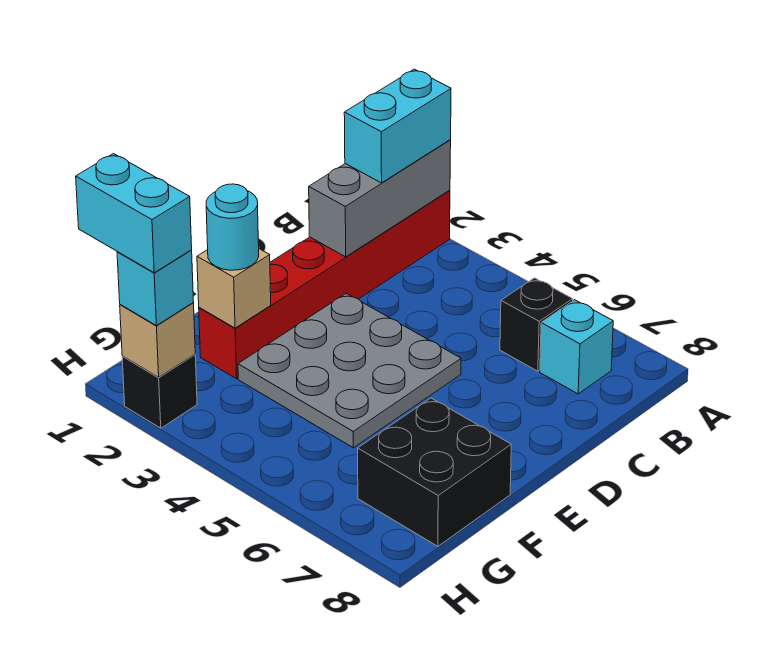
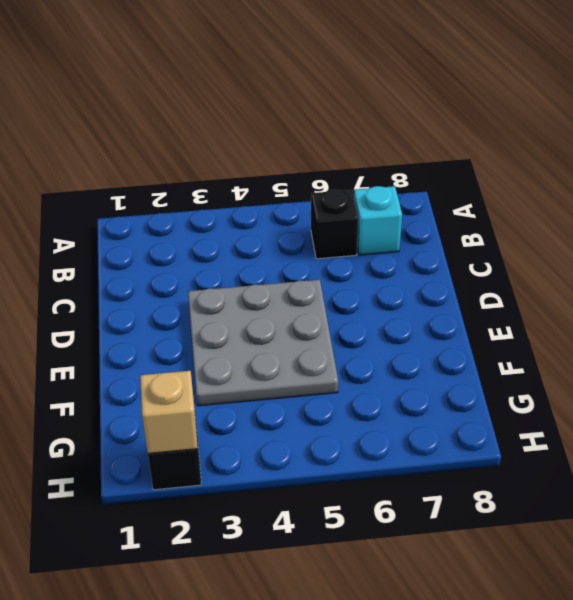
none -> red brick A2:F2 level 1
none -> black brick F7:G8 level 1
none -> grey brick A2:C2 level 2

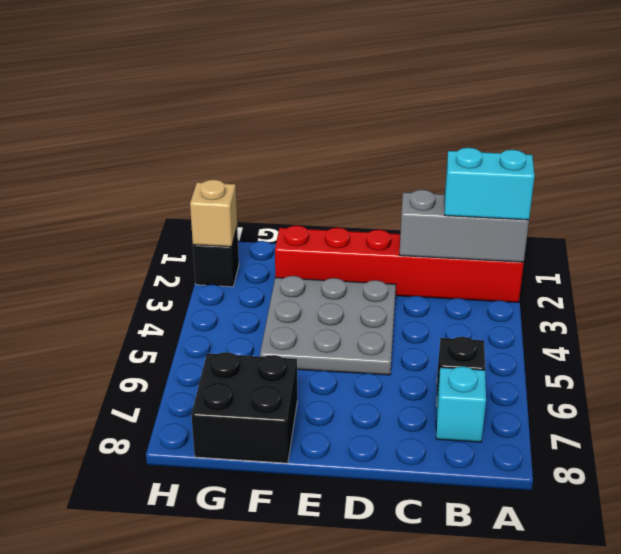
none -> tan brick F2 level 2
none -> cyan round brick F2 level 3
none -> cyan brick H2 level 3

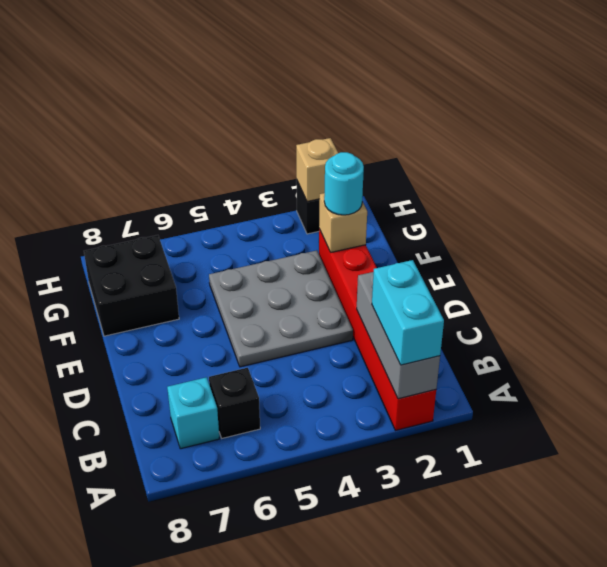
none -> cyan brick H2 level 3
none -> cyan brick H1:H2 level 4

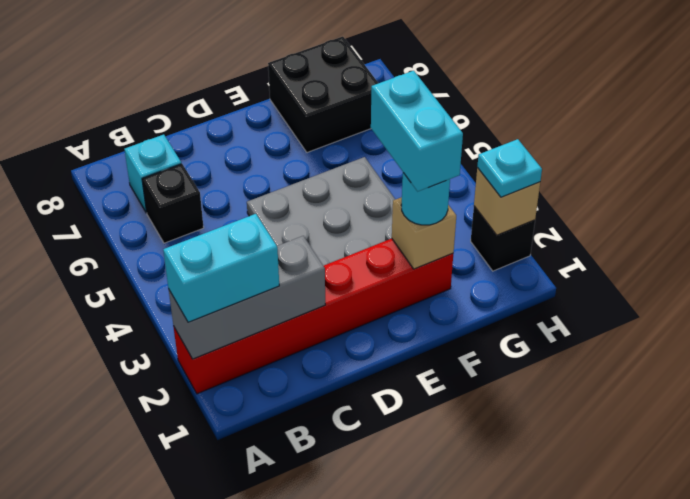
cyan brick F2:F3 level 4 -> cyan brick H1:H2 level 4
cyan plate H2 level 3 -> cyan brick H2 level 3

